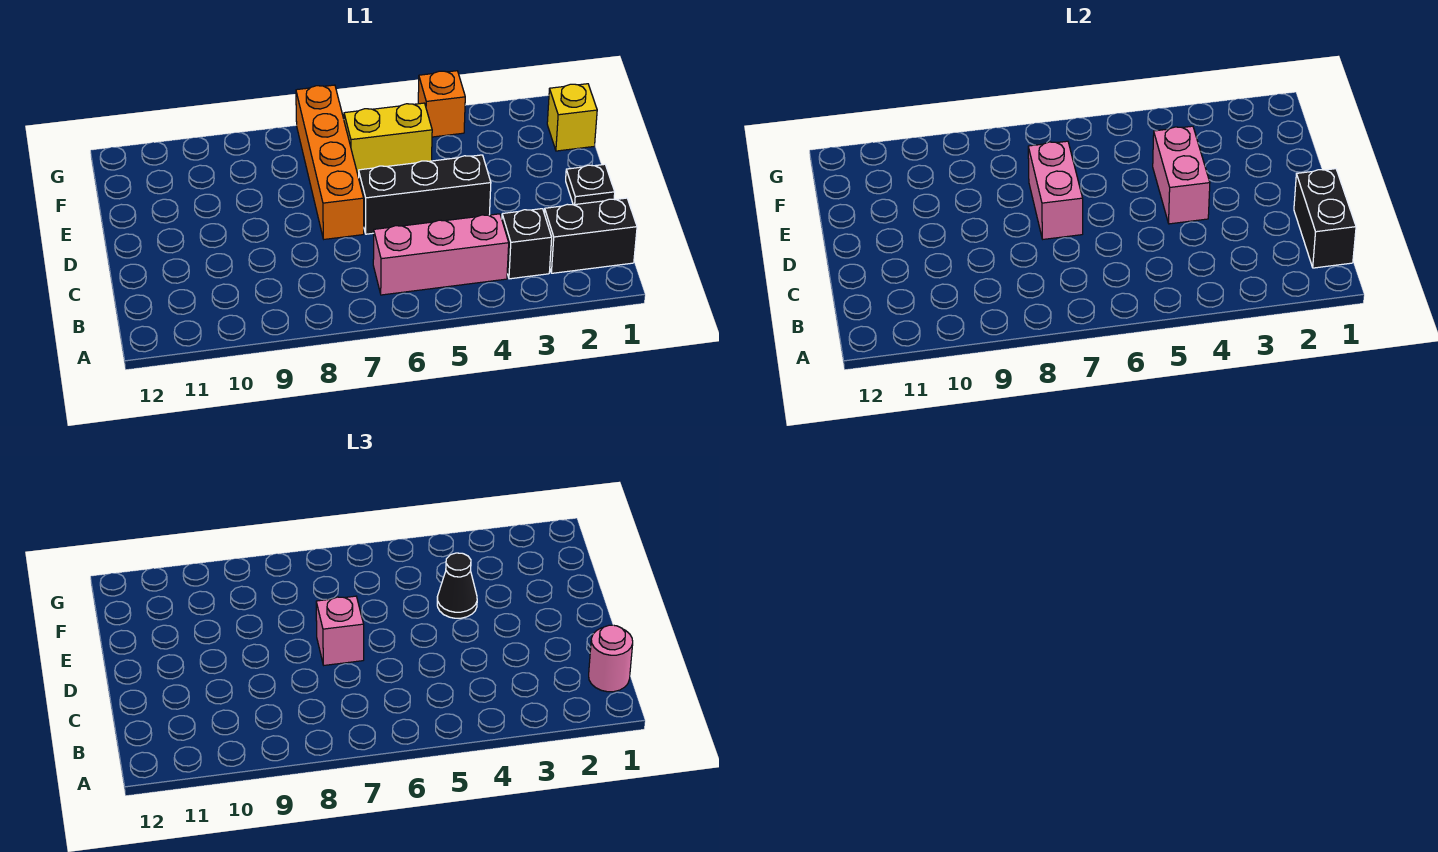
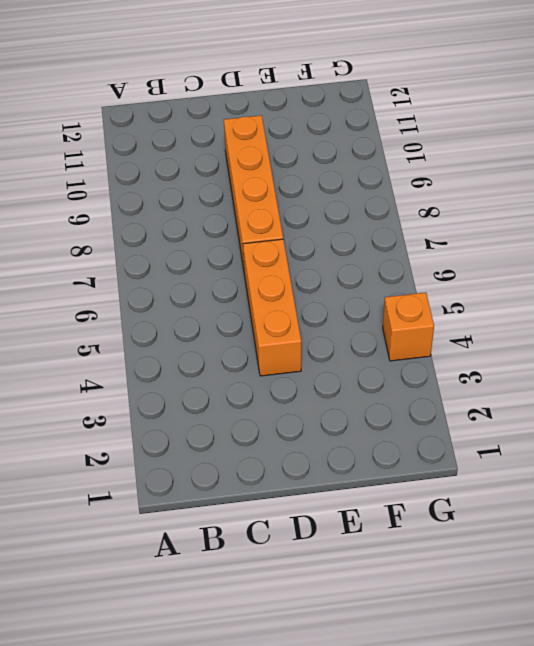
orange brick D4:D6 level 1 -> black brick D4:D6 level 1
orange brick D7:D10 level 1 -> orange brick D7:G7 level 1
none -> black brick B1:B2 level 1
none -> black brick B3 level 1
none -> pink brick B4:B6 level 1

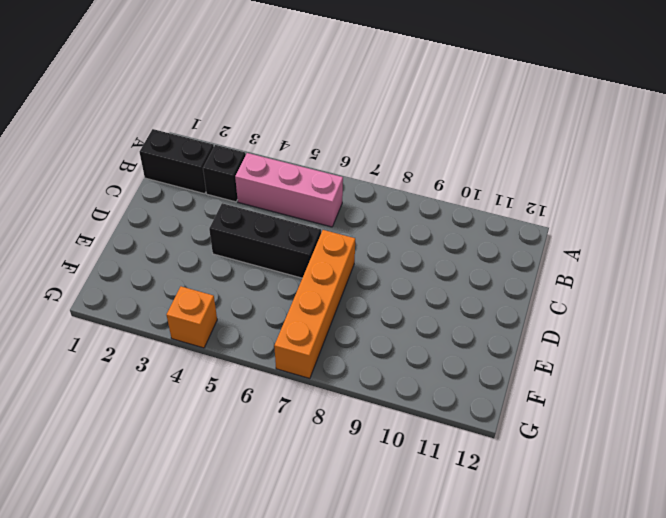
none -> black plate D1 level 1
none -> yellow brick F1 level 1
none -> yellow brick F5:F6 level 1

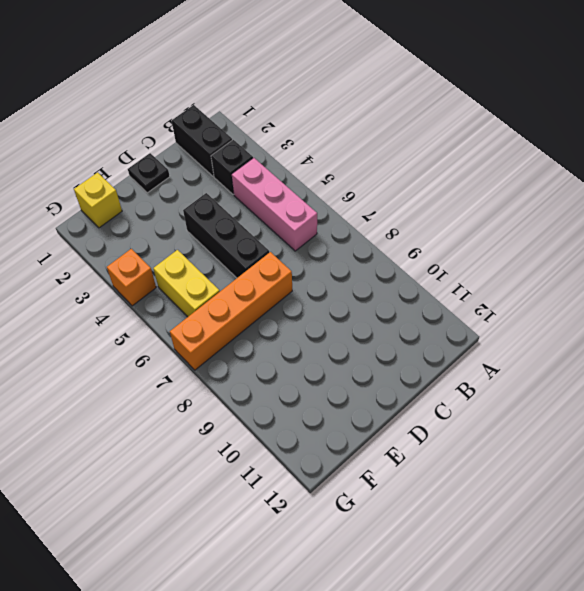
none -> black brick B1:C1 level 2
none -> pink brick D4:E4 level 2
none -> pink brick D7:E7 level 2

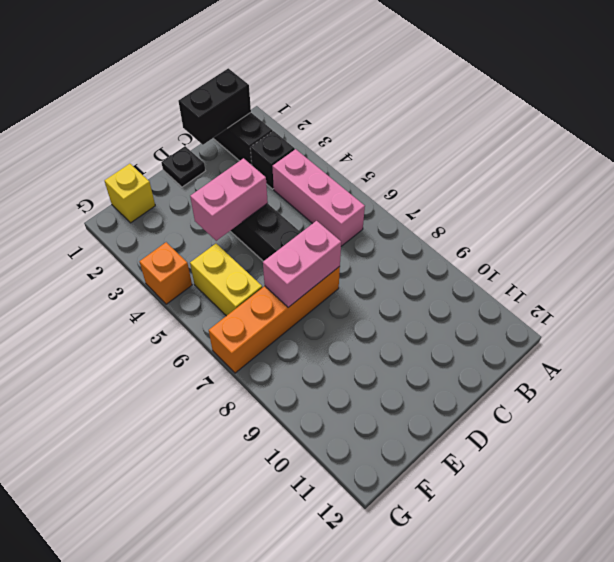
none -> pink round brick B1 level 3
none -> pink brick D7 level 3
none -> black cone E4 level 3

